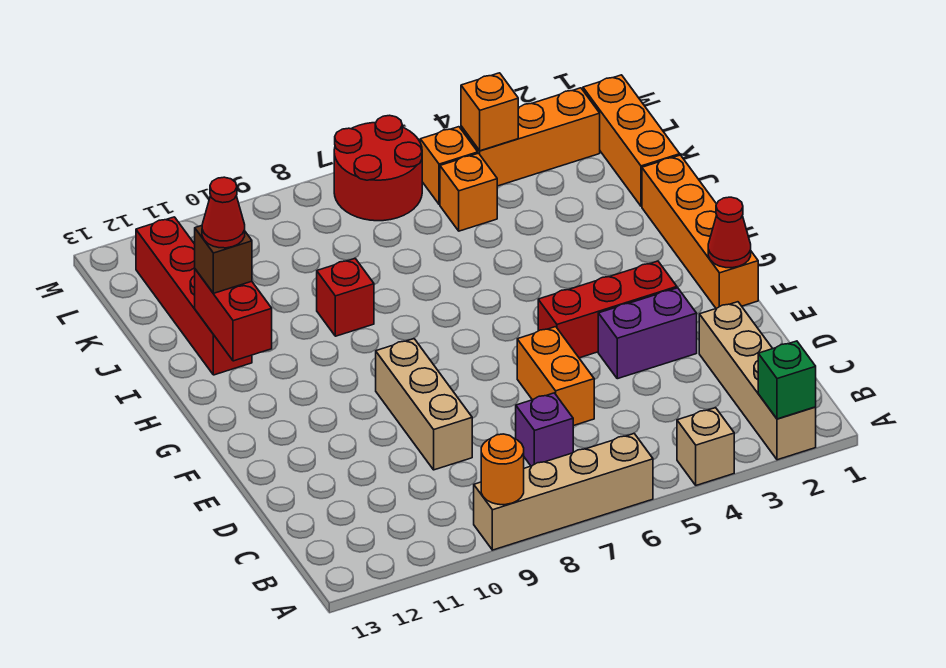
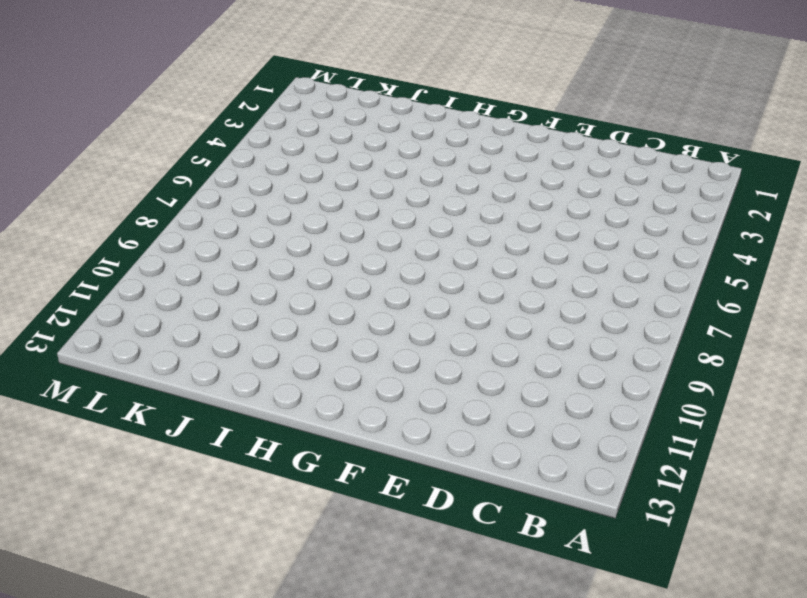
none -> tan brick A2:D2 level 1
none -> tan brick A4 level 1
none -> tan brick A6:A9 level 1

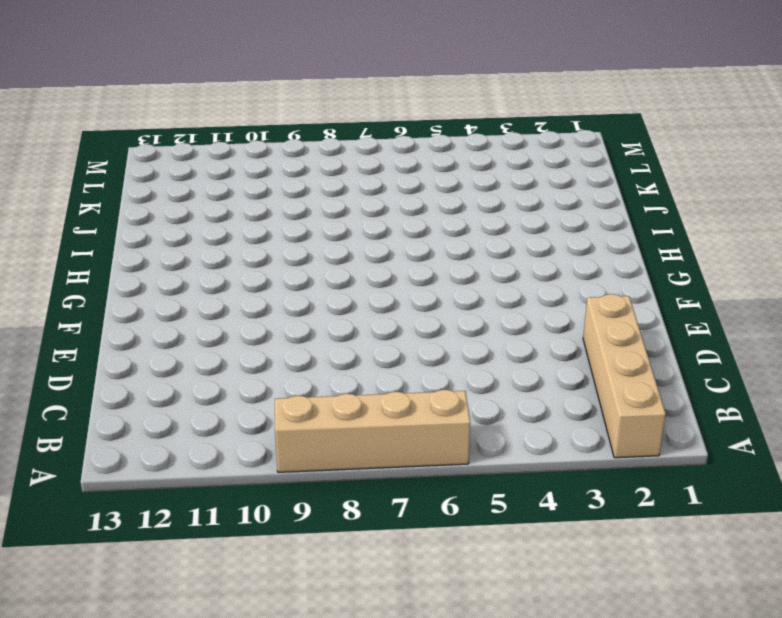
none -> tan brick A4 level 1
none -> purple brick C7 level 1
none -> orange brick D6:E6 level 1

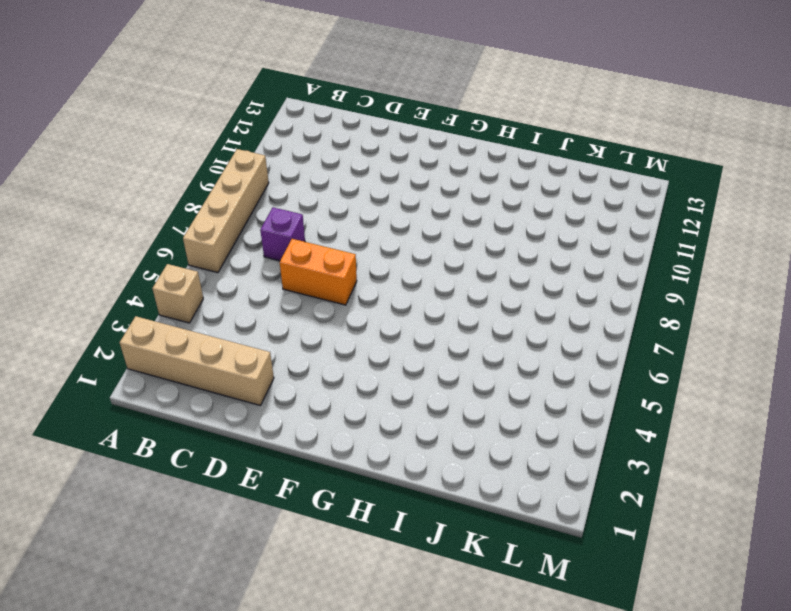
none -> tan brick D9:F9 level 1
none -> purple brick E3:E4 level 1
none -> orange brick F1:I1 level 1

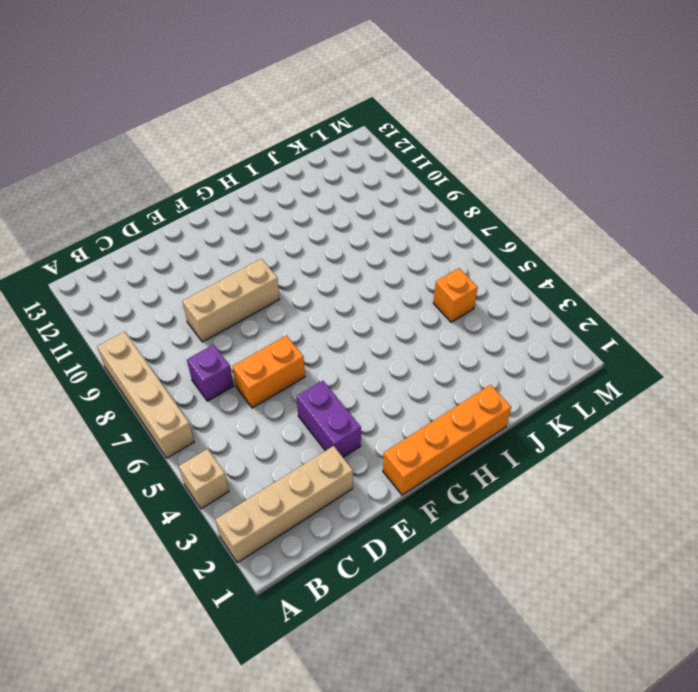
none -> red brick F3:F5 level 1
none -> red brick I9 level 1
none -> red brick I12:L12 level 1

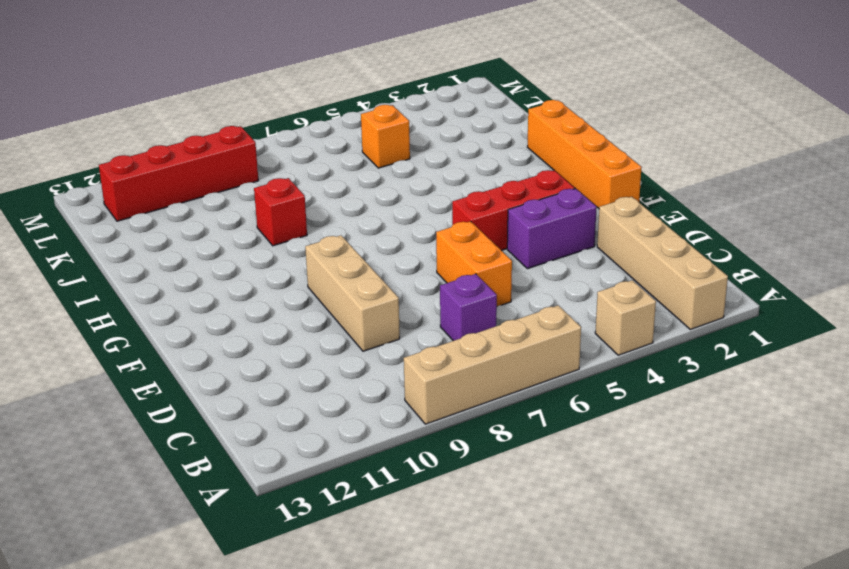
red brick L9:L12 level 1 -> red brick I12:L12 level 1
none -> orange brick J1:L1 level 1
none -> orange brick L2:L4 level 1
none -> orange brick L5 level 1

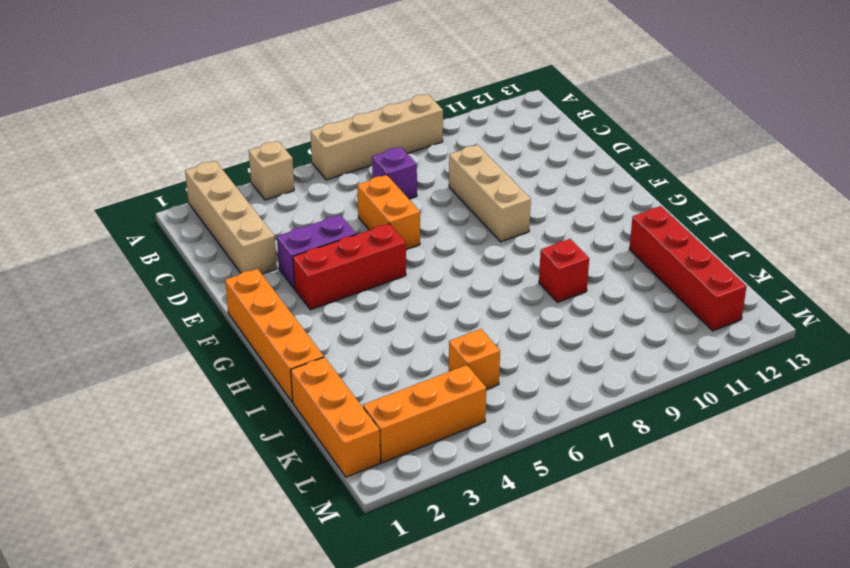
none -> orange brick L5 level 1
none -> red round brick L6:M7 level 1
none -> green brick A2 level 2

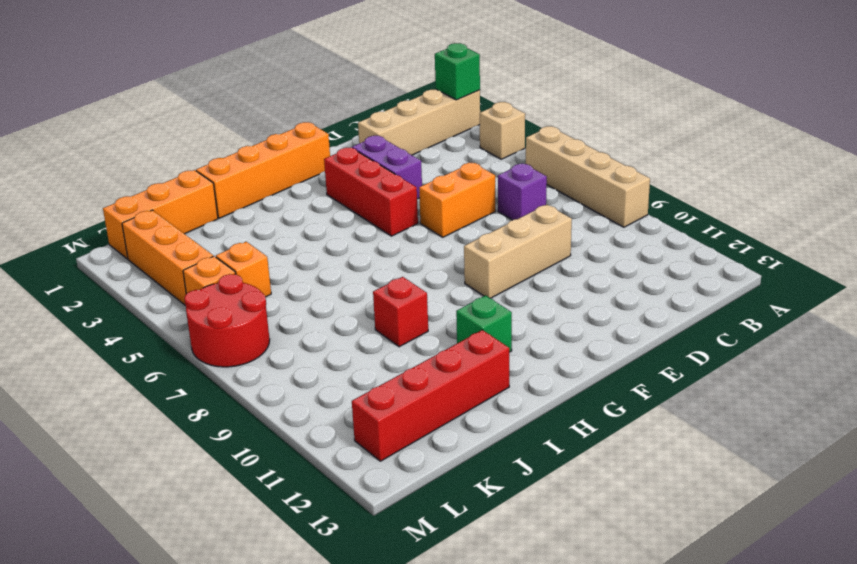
green brick H11 level 1 -> none
none -> orange round brick A9 level 2
none -> red cone F1 level 2
none -> red brick H12:I12 level 2

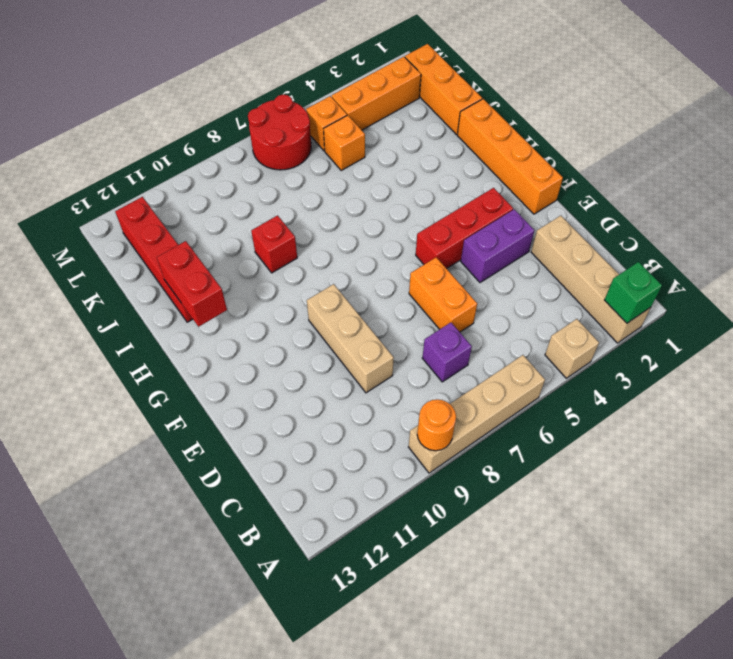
none -> red cone F1 level 2
none -> orange brick L4 level 2
none -> brown brick I12 level 3

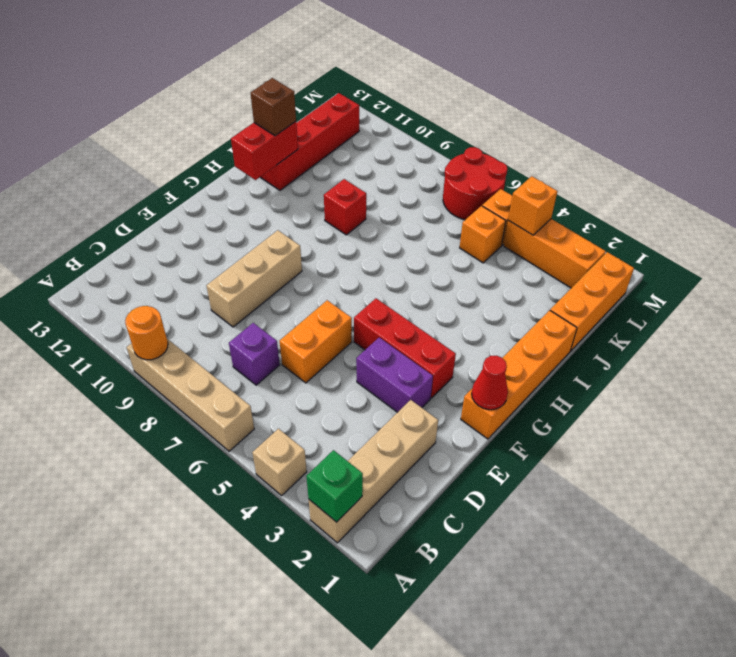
none -> red cone I12 level 4

